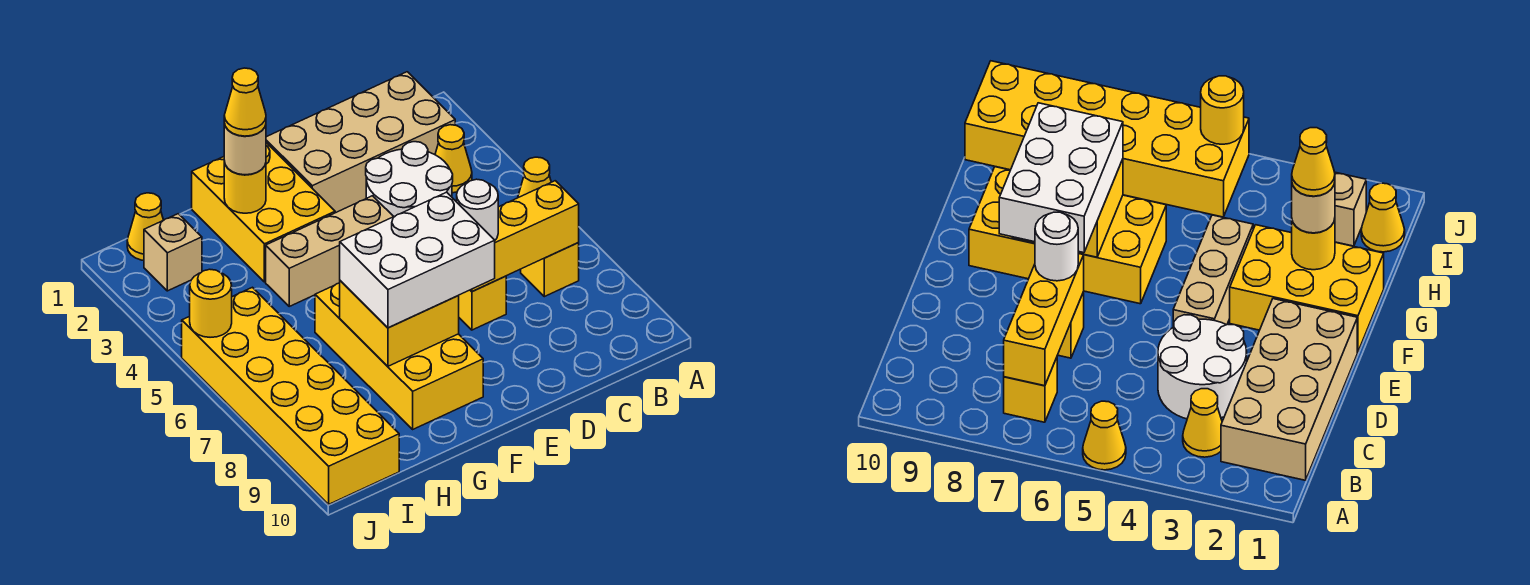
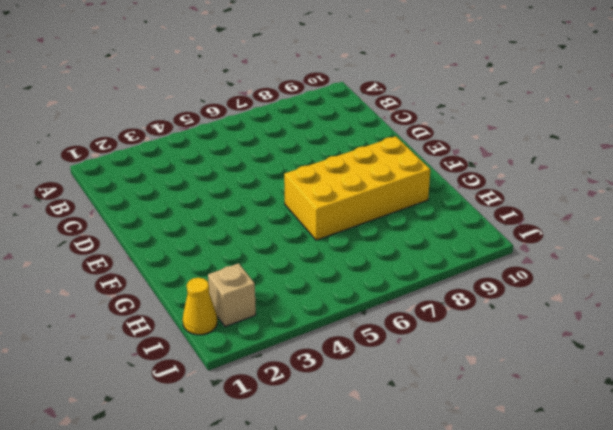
none -> yellow cone A5 level 1
none -> tan brick B1:E2 level 1
none -> yellow cone B3 level 1

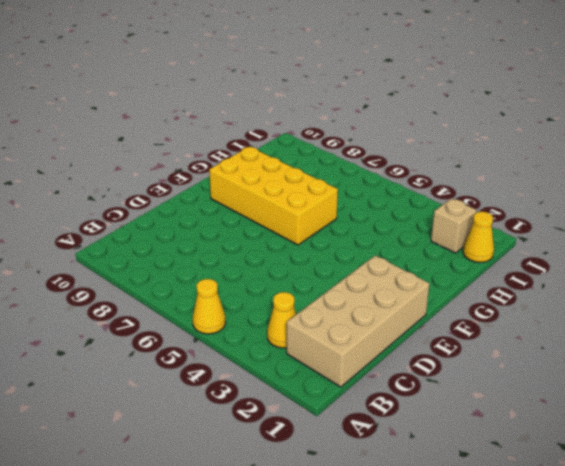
none -> yellow brick B7 level 1
none -> white round brick C3:D4 level 1
none -> yellow brick D7 level 1

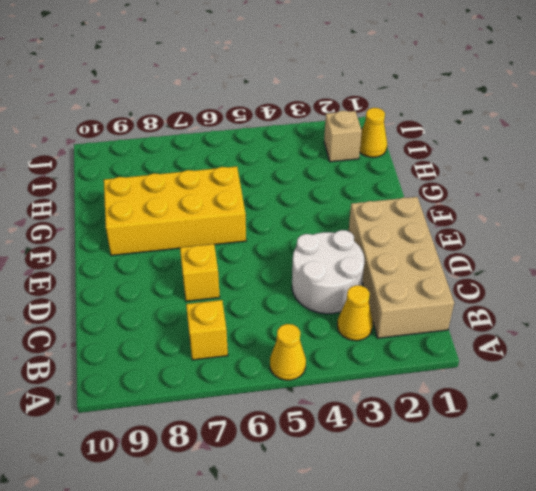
none -> tan brick E4:G4 level 1
none -> yellow brick F1:G3 level 1
none -> yellow brick I5:J10 level 1

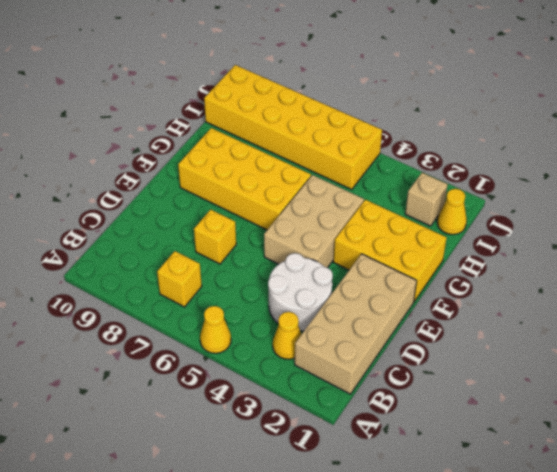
tan brick E4:G5 level 1 -> tan brick E4:G4 level 1
none -> yellow brick B7:D7 level 2
none -> yellow brick F7:G8 level 2
none -> yellow round brick G2 level 2

